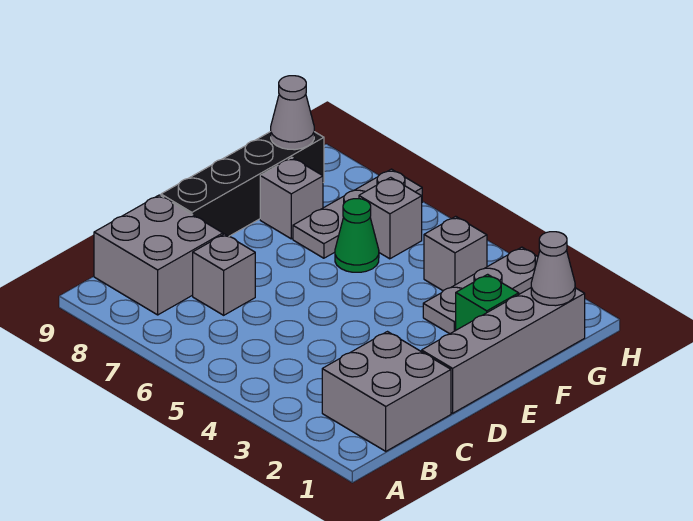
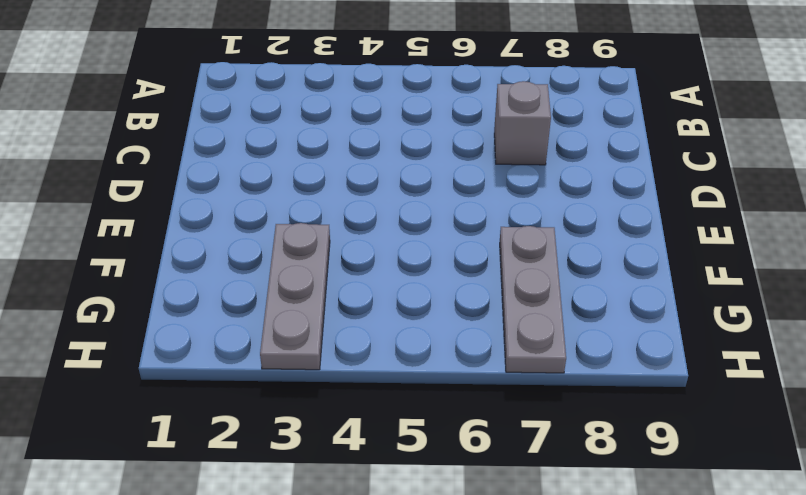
none -> grey brick B1:C2 level 1
none -> grey brick B8:C9 level 1
none -> grey brick D1:G1 level 1

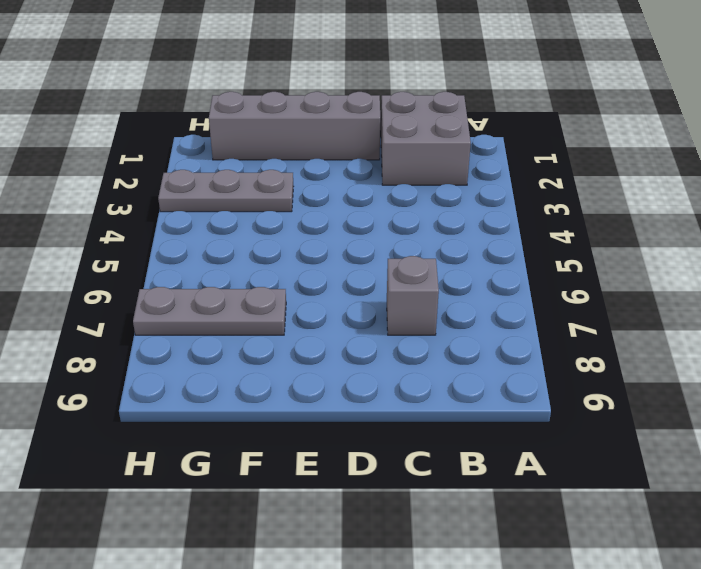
none -> grey brick B8:C9 level 1
none -> black brick D9:G9 level 1
none -> green brick F2 level 1

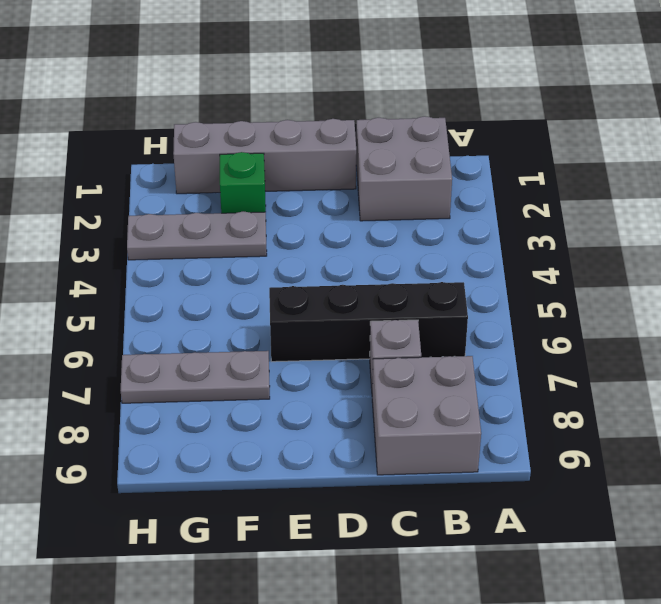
black brick B6:E6 level 1 -> black brick D9:G9 level 1
none -> green cone F6 level 1
none -> grey brick F8 level 1
none -> grey brick G4 level 1

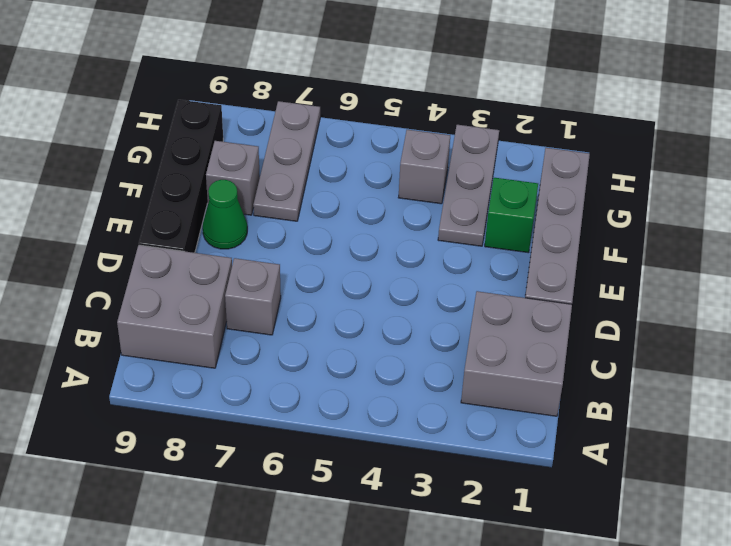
green cone E8 level 1 -> green cone F6 level 1
none -> grey brick G6 level 1
none -> grey cone G1 level 2
none -> grey cone G9 level 2

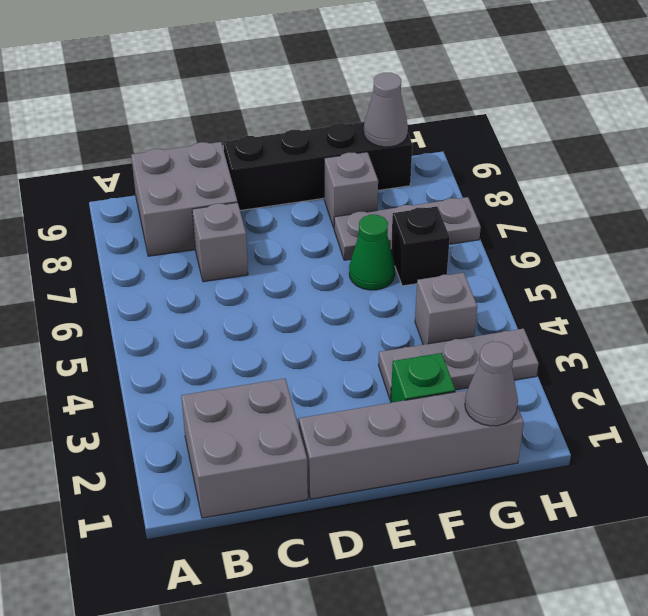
black brick G6 level 1 -> grey brick G6 level 1

